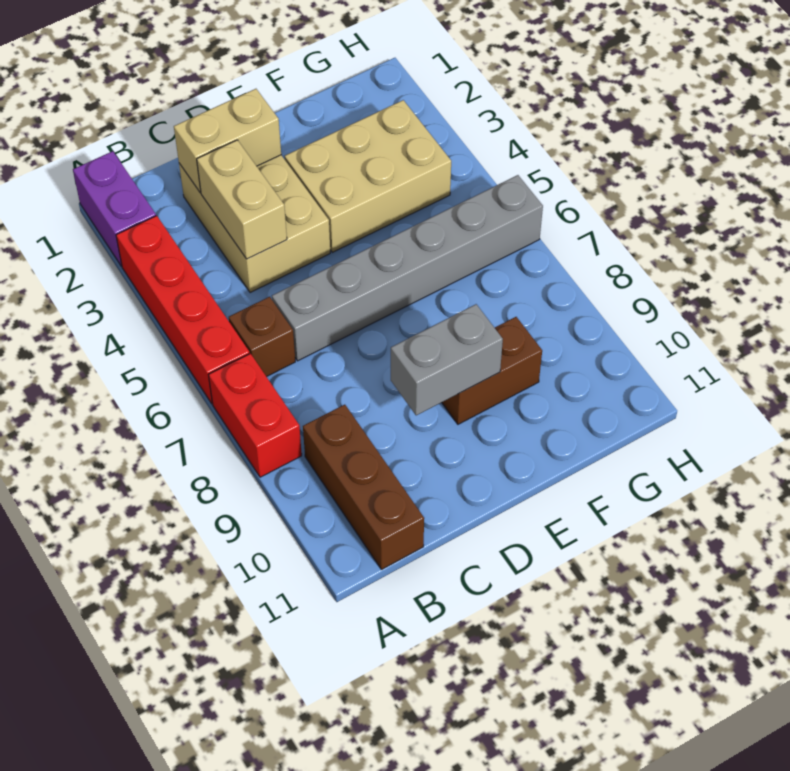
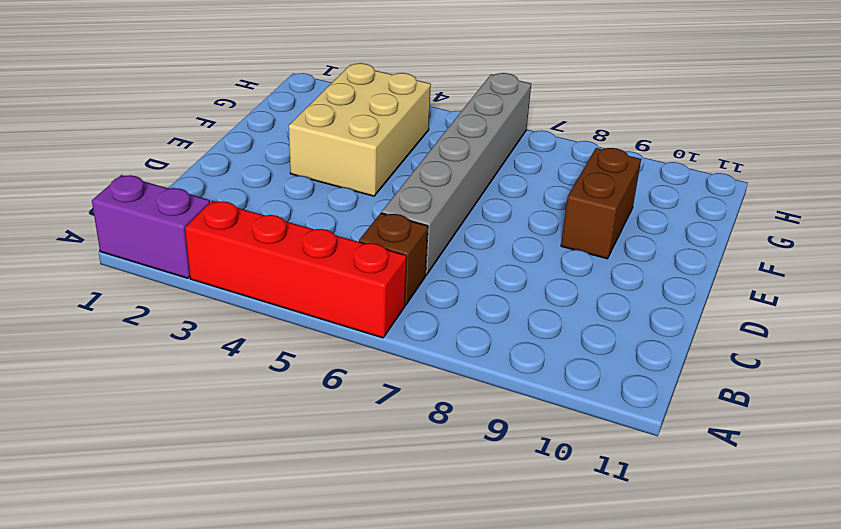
none -> red brick A7:A8 level 1
none -> brown brick B9:B11 level 1
none -> tan brick C2:D4 level 1

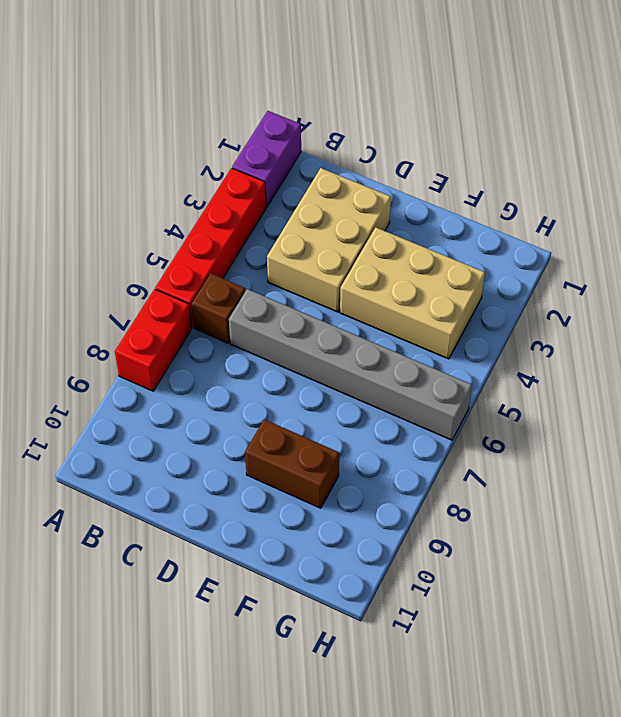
none -> brown brick B9:B11 level 1
none -> tan brick C2:D2 level 2
none -> tan brick C3:C4 level 2

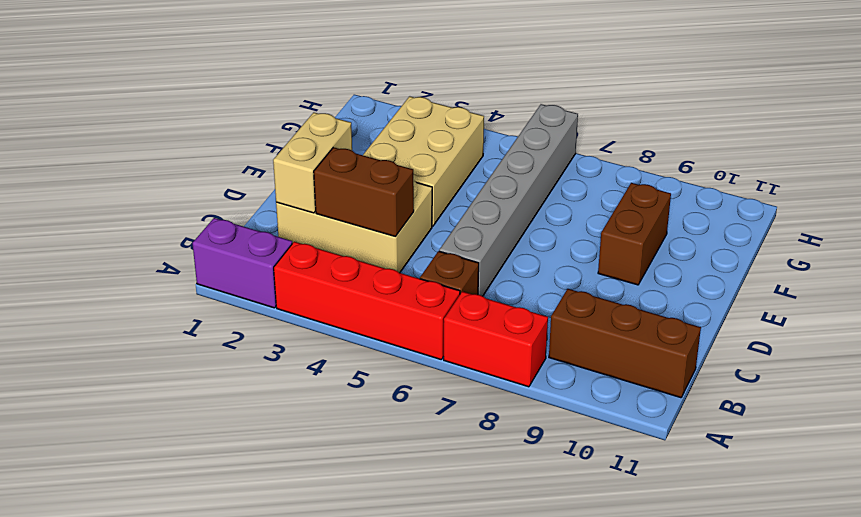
brown brick C3:C4 level 2 -> tan brick C3:C4 level 2
none -> grey brick D9:E9 level 2

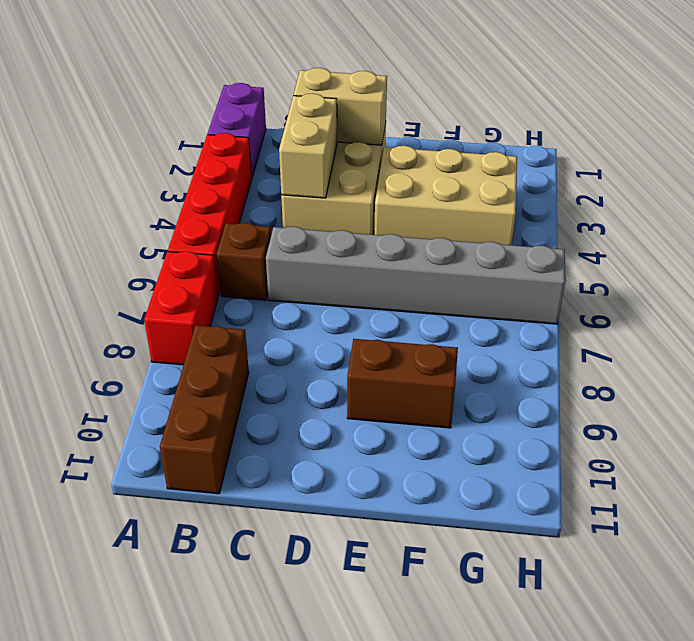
none -> grey brick D9:E9 level 2

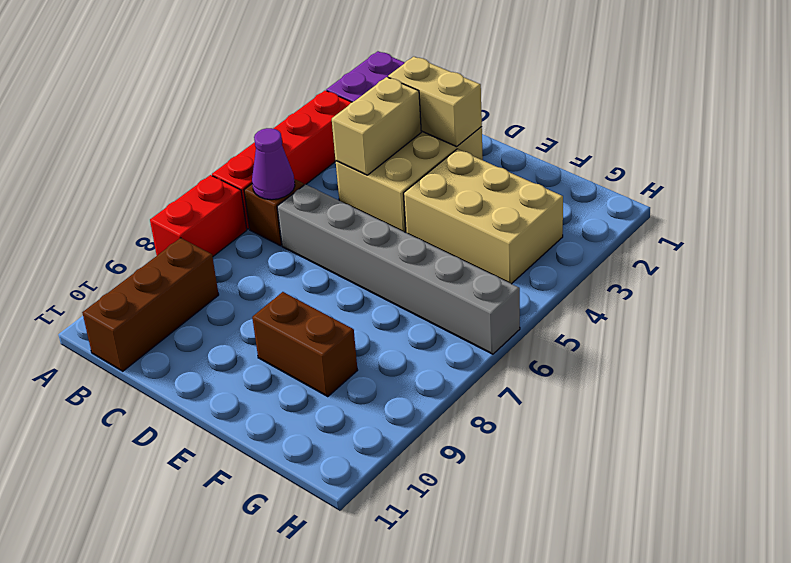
purple cone B6 level 2 -> none
none -> grey brick D9:E9 level 2

